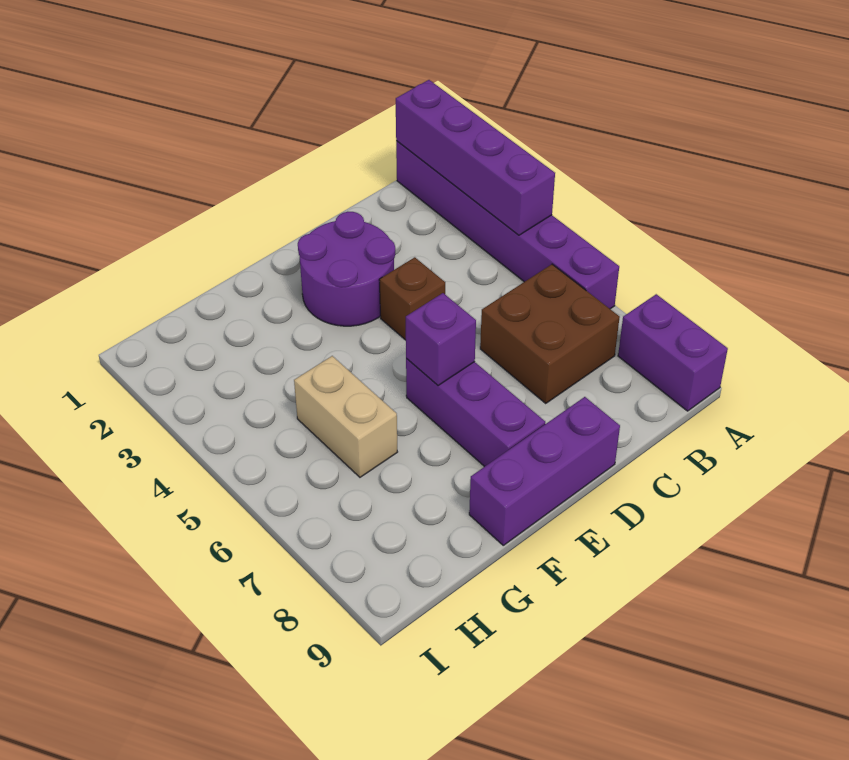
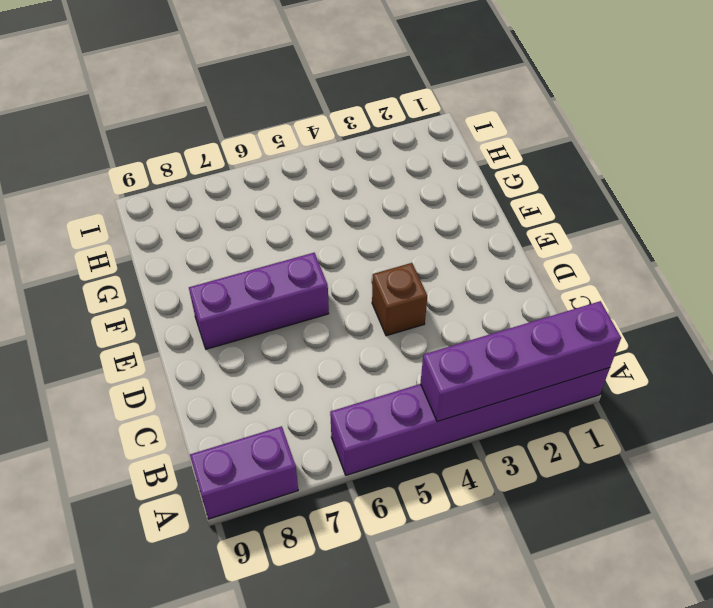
none -> brown brick B6:C7 level 1
none -> purple round brick D2:E3 level 1

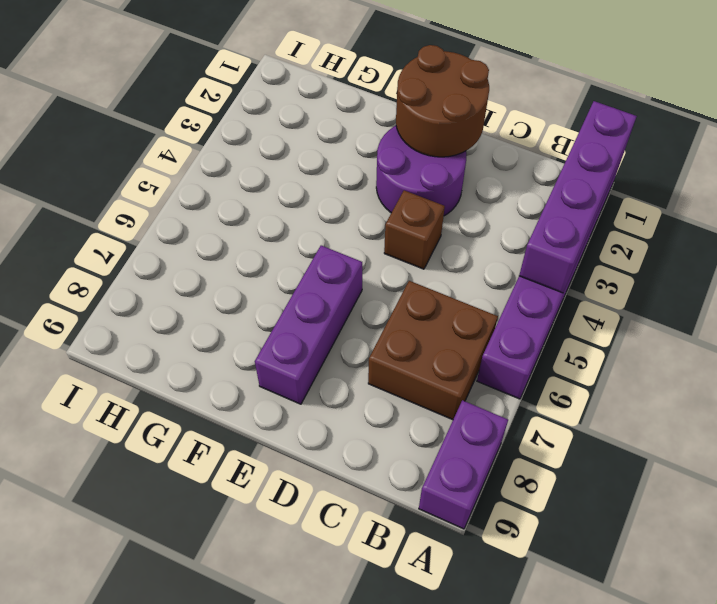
brown round brick D1:E2 level 2 -> none
none -> purple brick D9:F9 level 1
none -> tan brick G5:G6 level 1

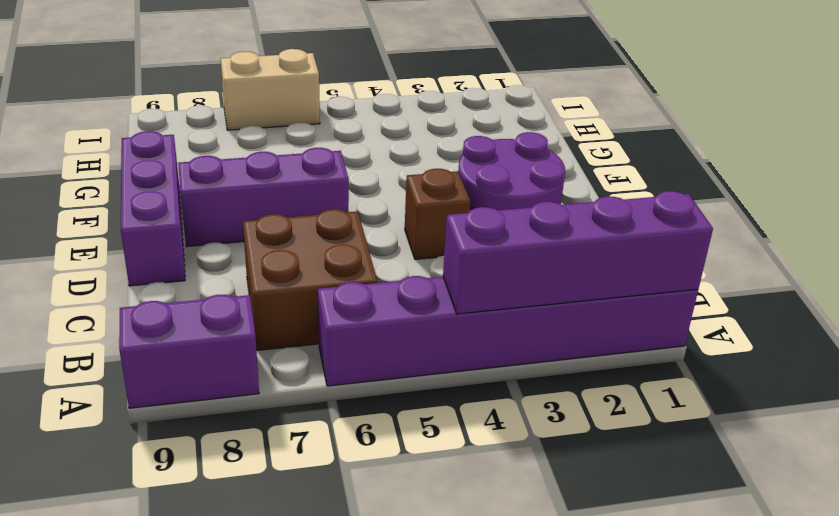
tan brick I6:I7 level 1 -> tan brick G5:G6 level 1
none -> purple brick E6 level 2

